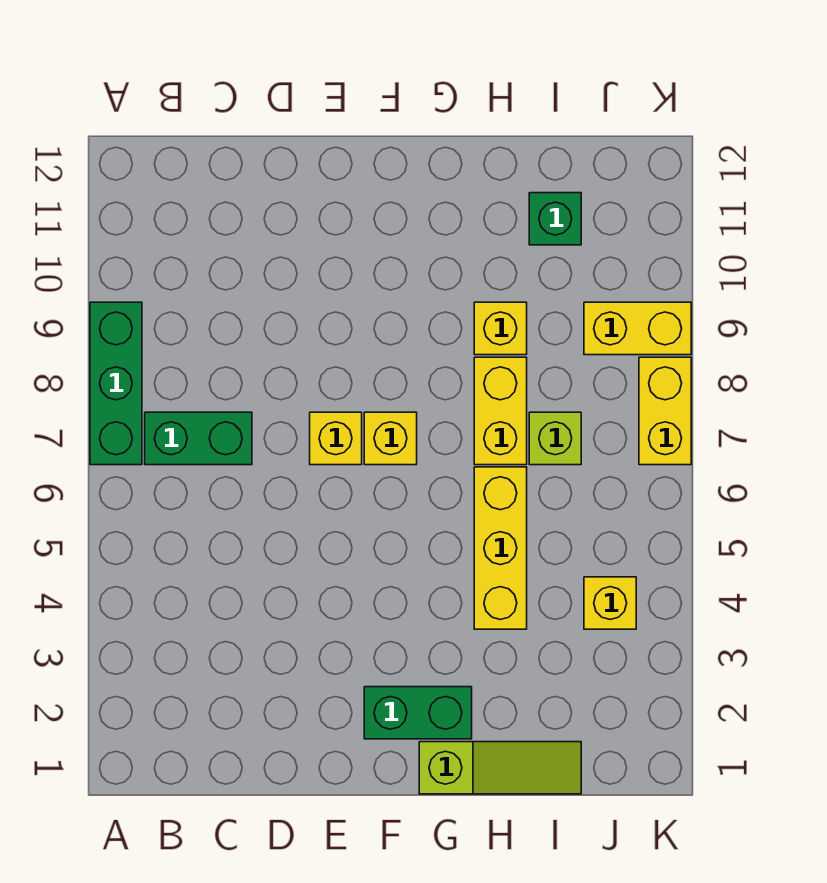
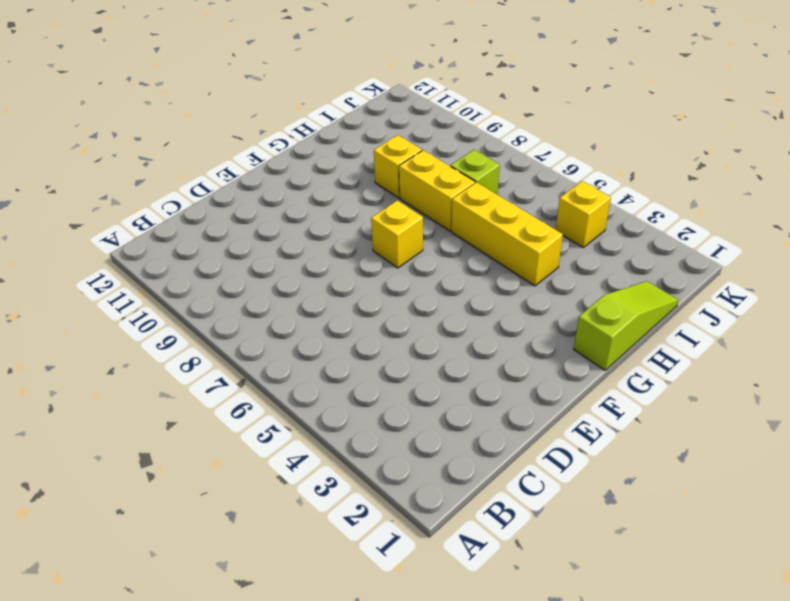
none -> green brick A7:A9 level 1
none -> green brick B7:C7 level 1
none -> yellow brick E7 level 1

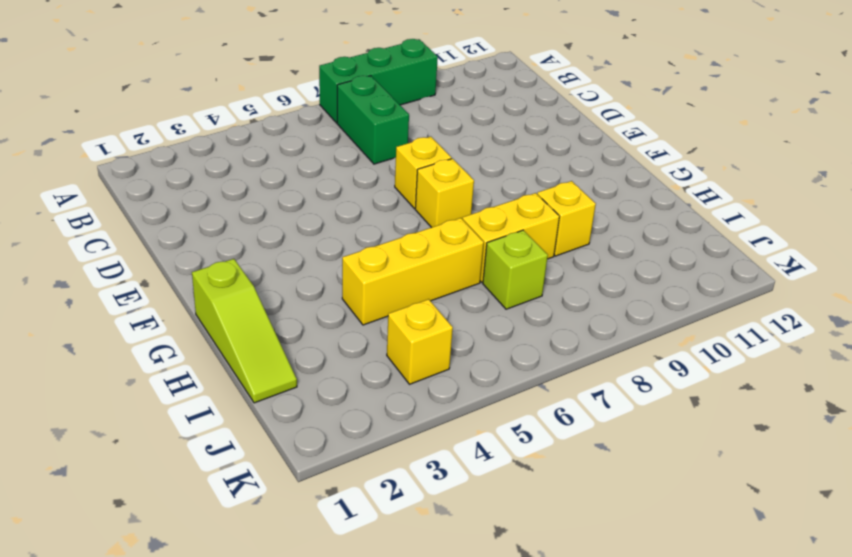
none -> green brick F2:G2 level 1
none -> green brick I11 level 1
none -> yellow brick J9:K9 level 1

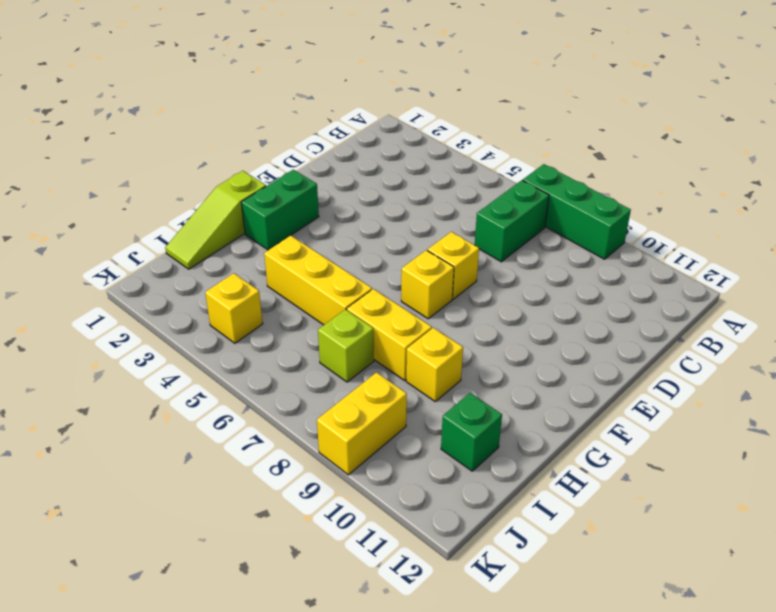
none -> yellow brick K7:K8 level 1

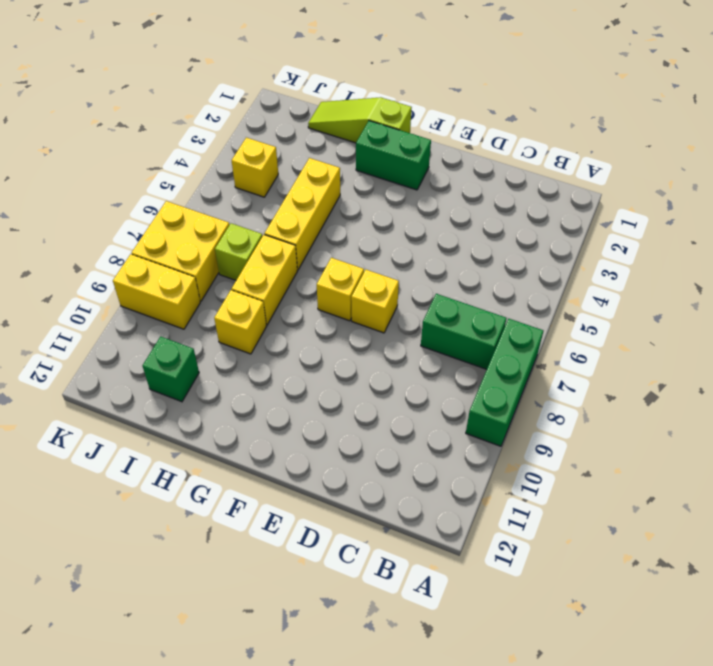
yellow brick J7:K8 level 1 -> yellow brick K7:K8 level 1

